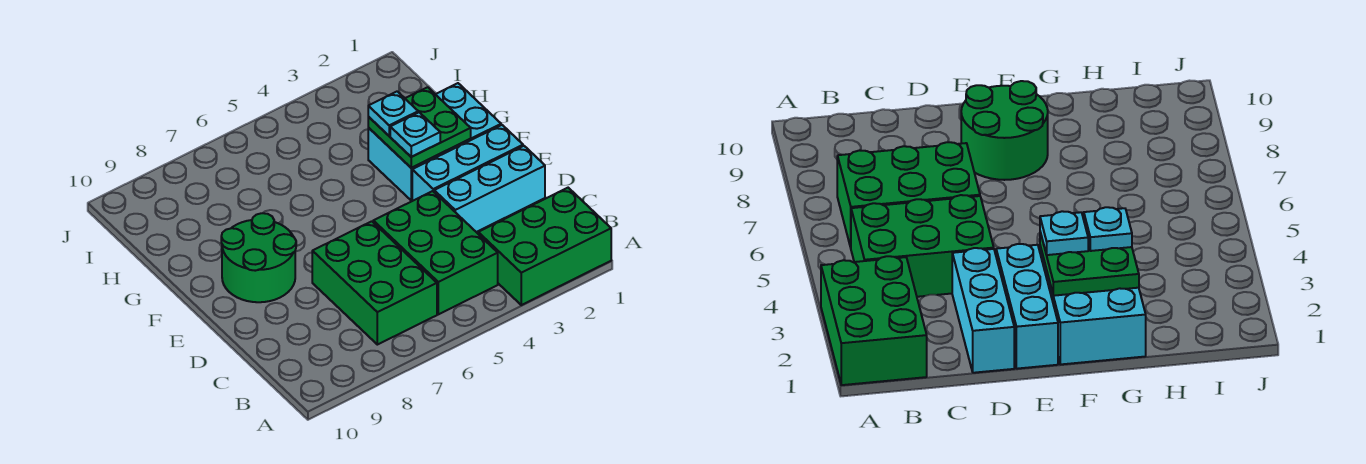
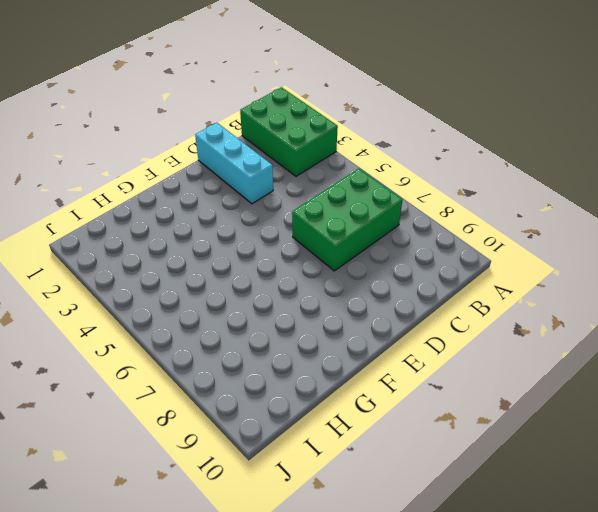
none -> green brick B4:D5 level 1
none -> cyan brick E1:E3 level 1

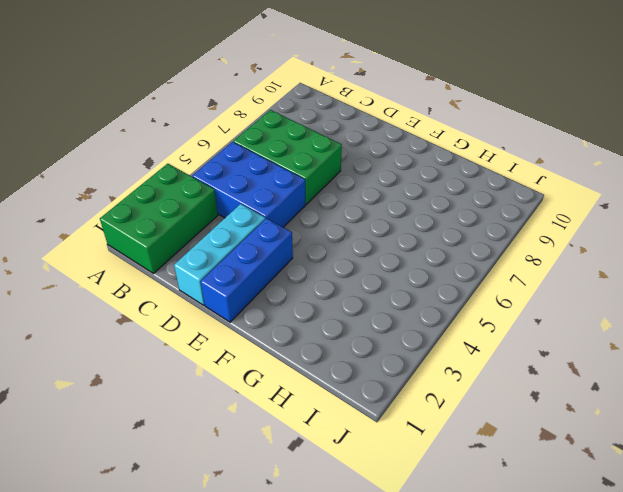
blue brick B4:D5 level 1 -> green brick B4:D5 level 1
blue brick E1:E3 level 1 -> cyan brick E1:E3 level 1
none -> green round brick E8:F9 level 1
none -> cyan brick F1:G3 level 1

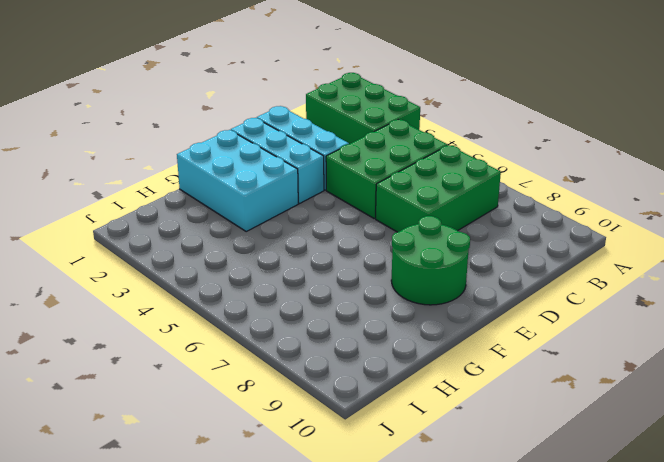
none -> green plate F2:G3 level 2
none -> cyan plate F3 level 3

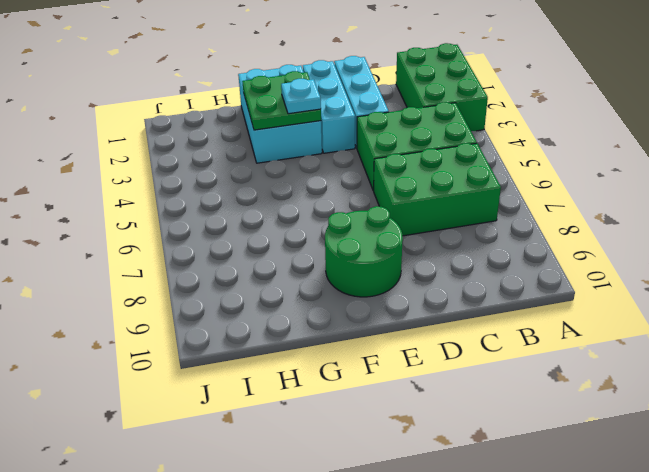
none -> cyan plate G3 level 3

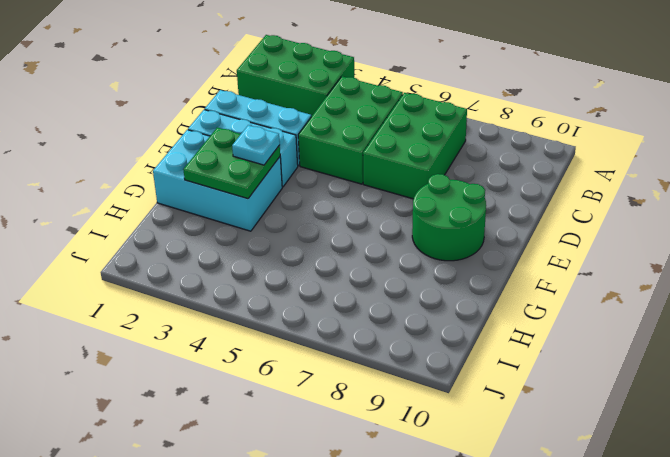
none -> cyan plate G3 level 3

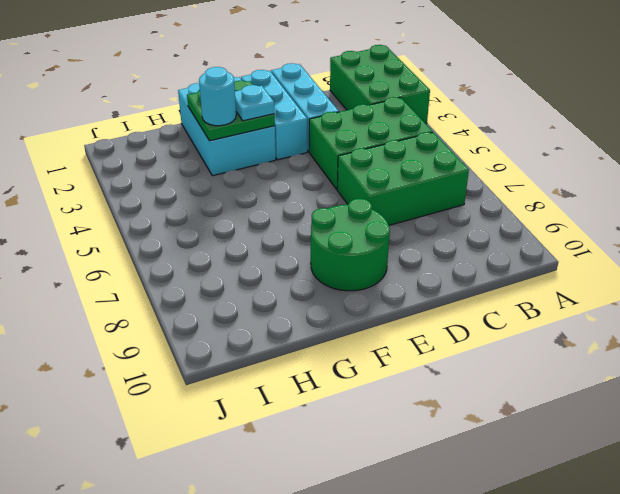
cyan round brick G3 level 3 -> cyan plate G3 level 3

